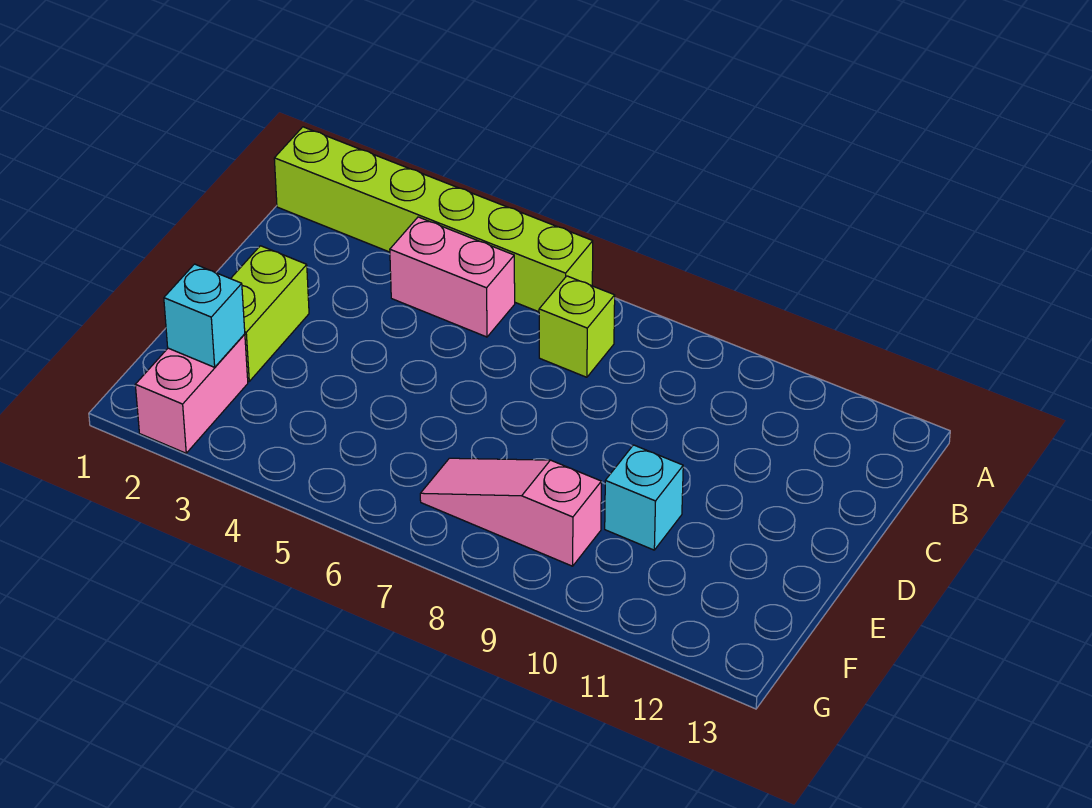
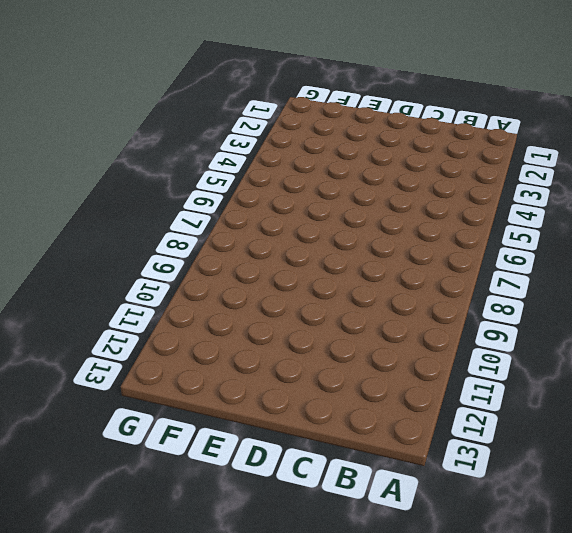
none -> lime brick A1:A6 level 1
none -> pink brick B4:B5 level 1

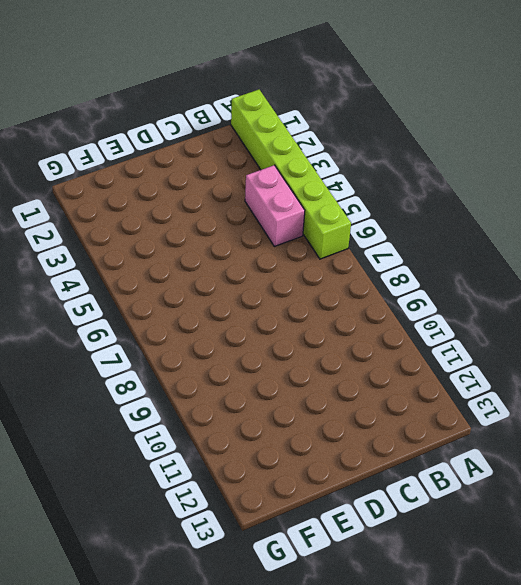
none -> lime brick B7 level 1
none -> lime brick D2:E2 level 1

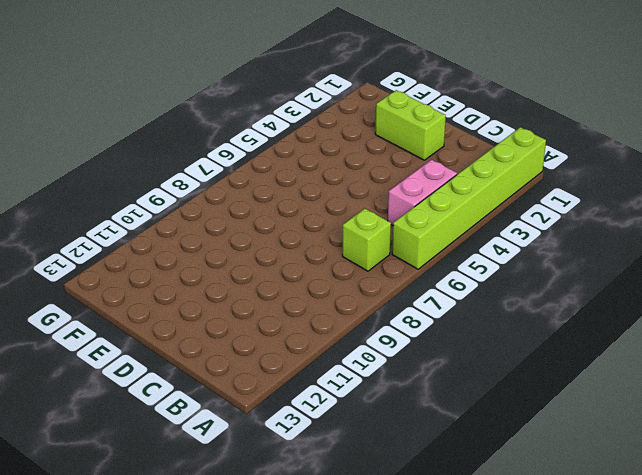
none -> cyan brick E10 level 1
none -> pink brick F2:G2 level 1

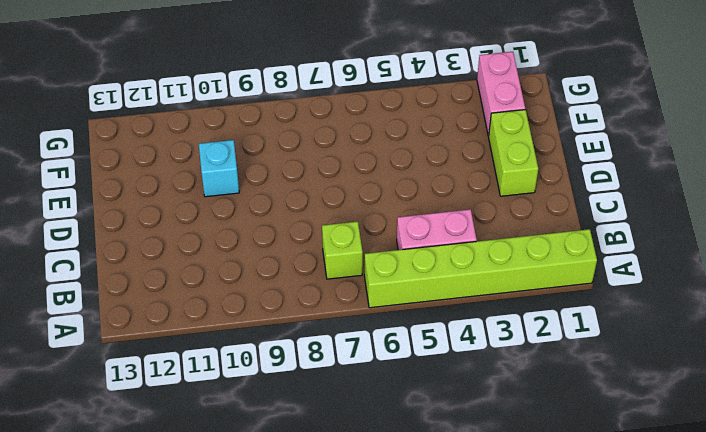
none -> pink slope F7:F9 level 1 top 9
none -> cyan brick F2 level 2

